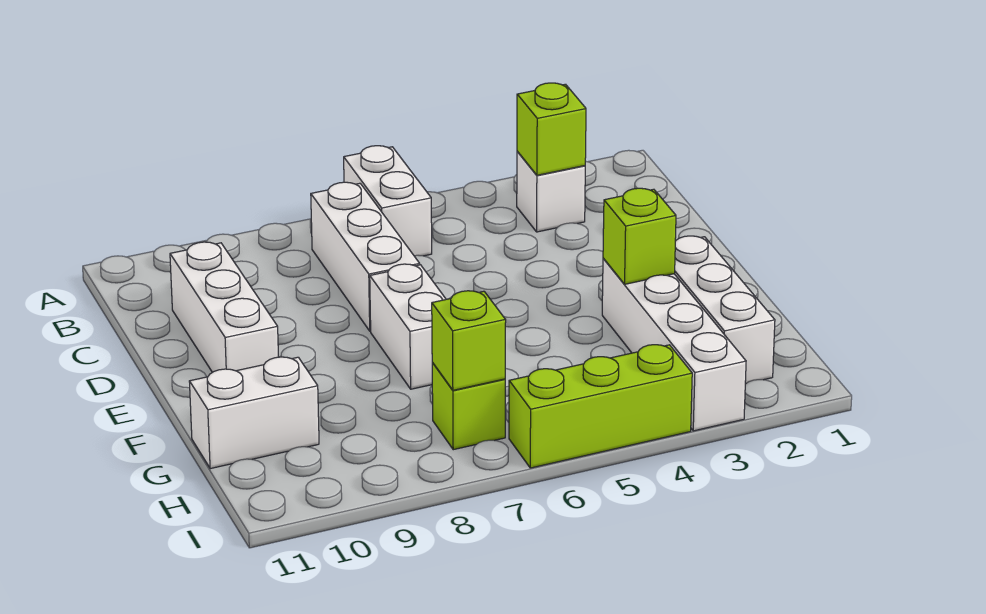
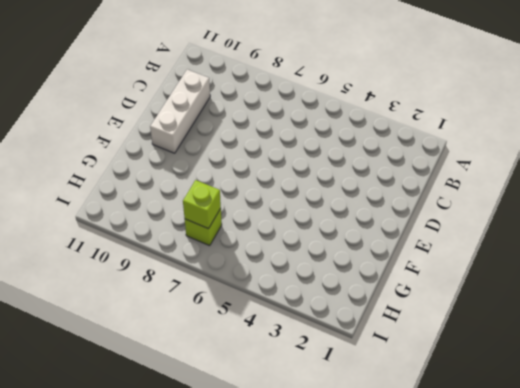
none -> white brick A6:B6 level 1
none -> white brick B3 level 1
none -> white brick B7:D7 level 1

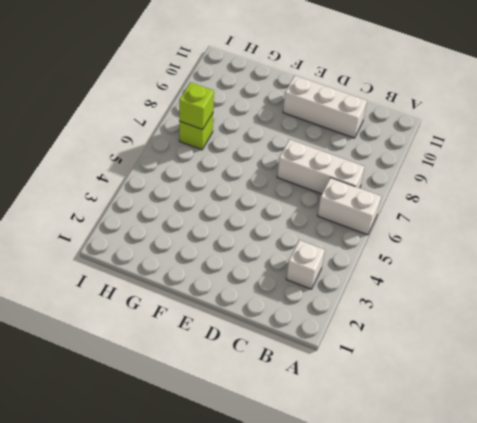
none -> white brick E7:F7 level 1
none -> white brick F2:H2 level 1
none -> white brick F3:I3 level 1

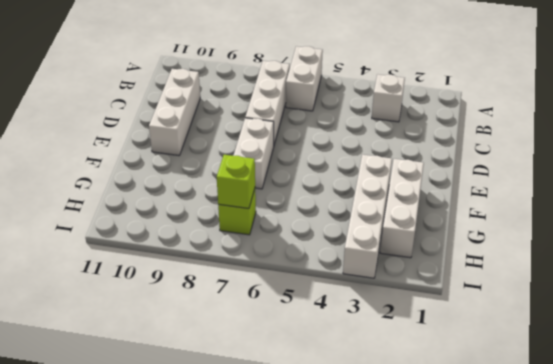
none -> white brick G10:G11 level 1
none -> lime brick I4:I6 level 1
none -> lime brick B3 level 2

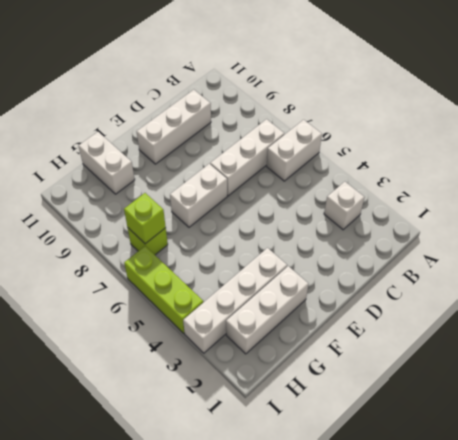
none -> lime brick B3 level 2
none -> lime brick F3 level 2

